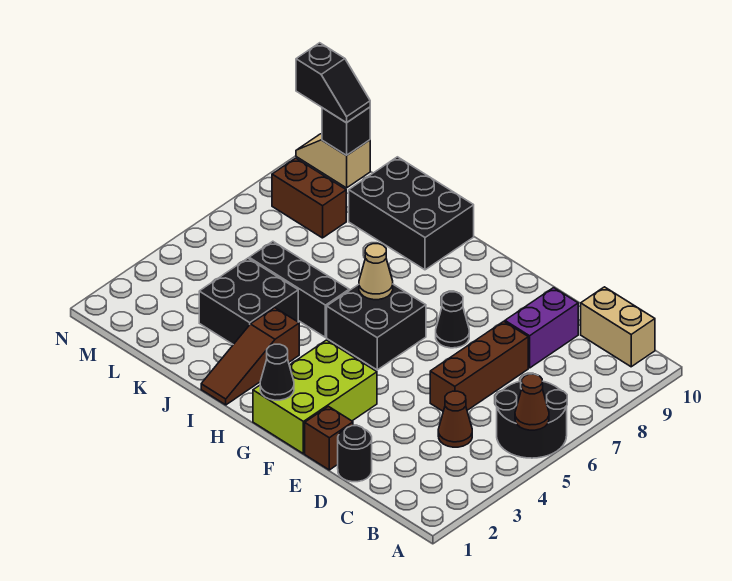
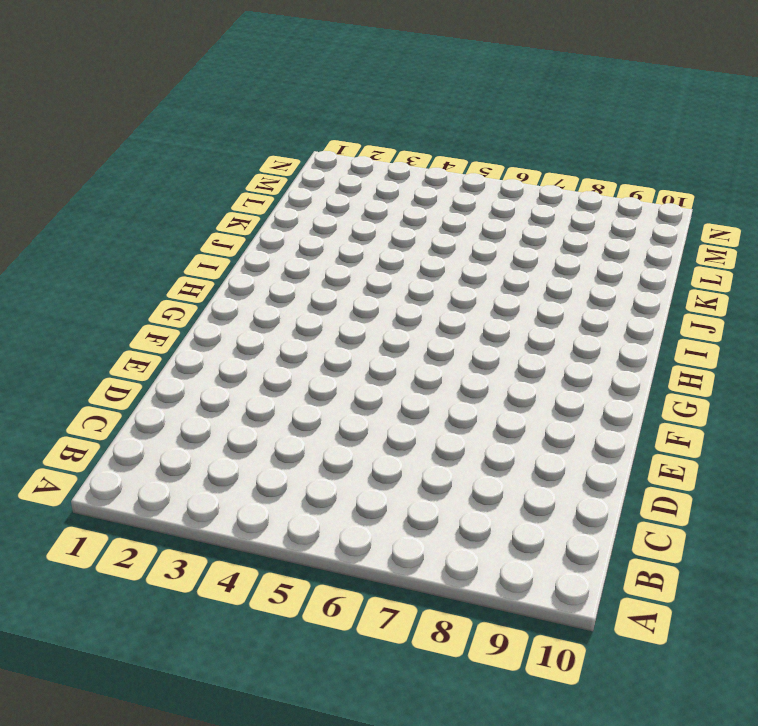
none -> black round brick A5:B6 level 1
none -> tan brick B10:C10 level 1
none -> brown cone C4 level 1

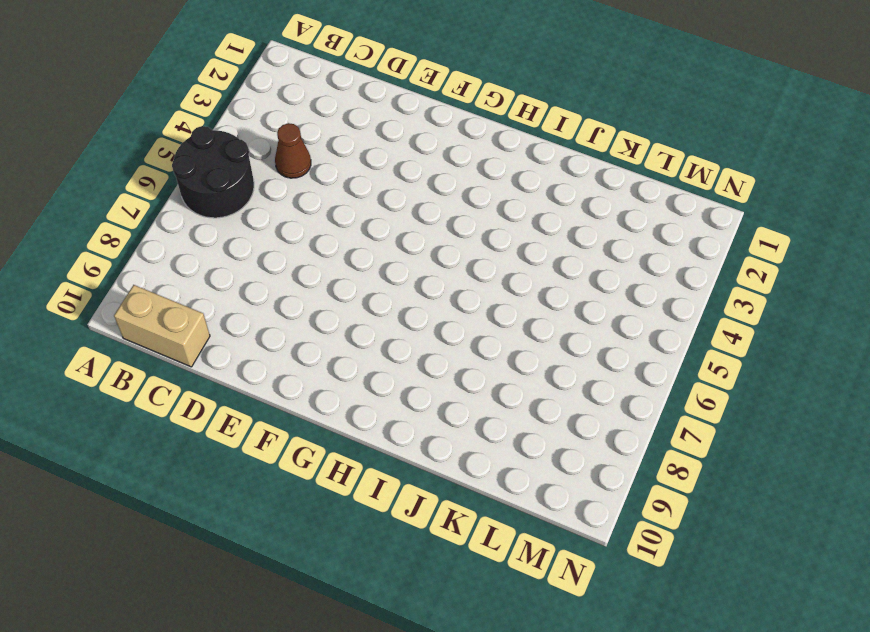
none -> black round brick D1 level 1
none -> brown brick D5:D7 level 1
none -> purple brick D8:D9 level 1

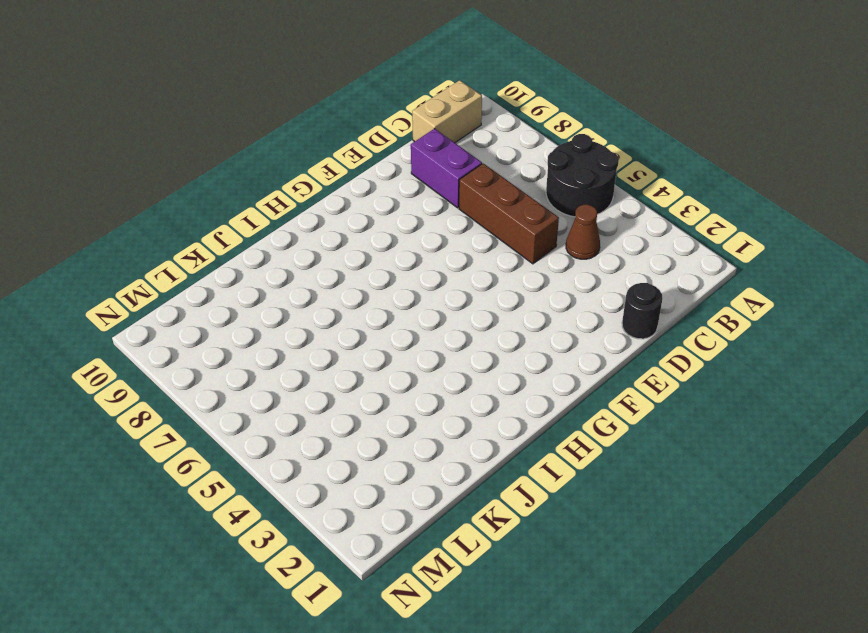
none -> brown brick E1 level 1
none -> lime brick F1:G3 level 1
none -> black cone F7 level 1

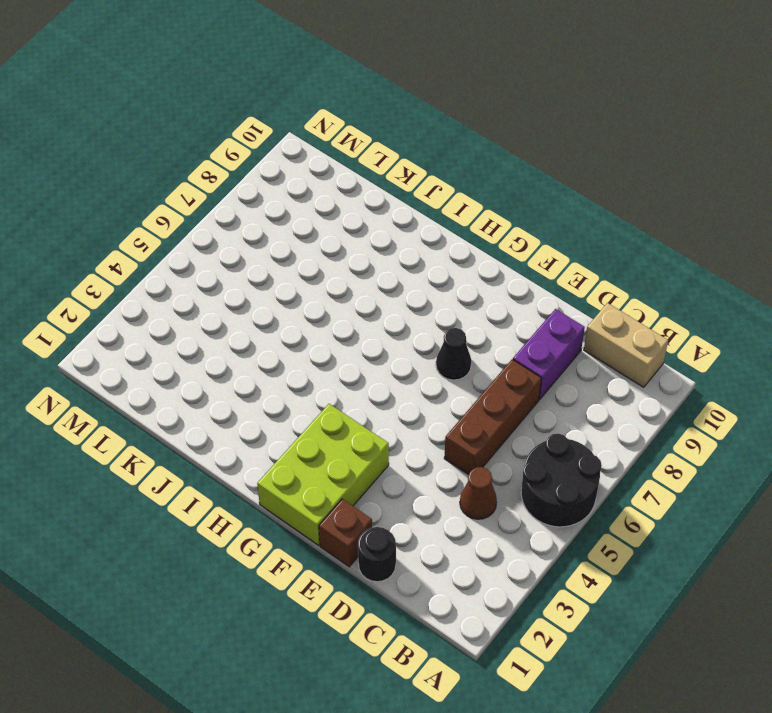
none -> black brick G5:H6 level 1
none -> brown slope I1:I3 level 1 top 3
none -> black brick I5:K5 level 1

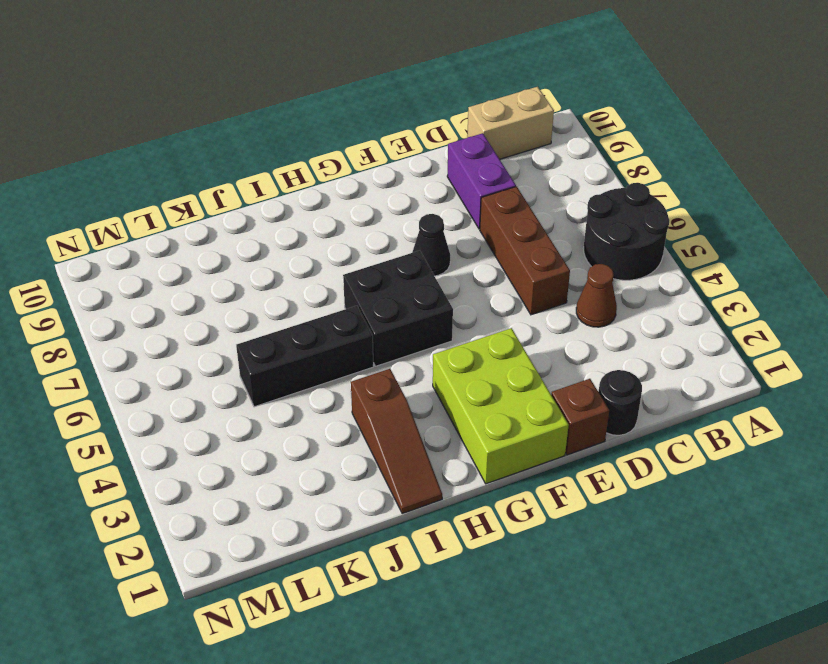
none -> black brick I9:K10 level 1
none -> black brick J3:K4 level 1
none -> brown brick L8:M8 level 1

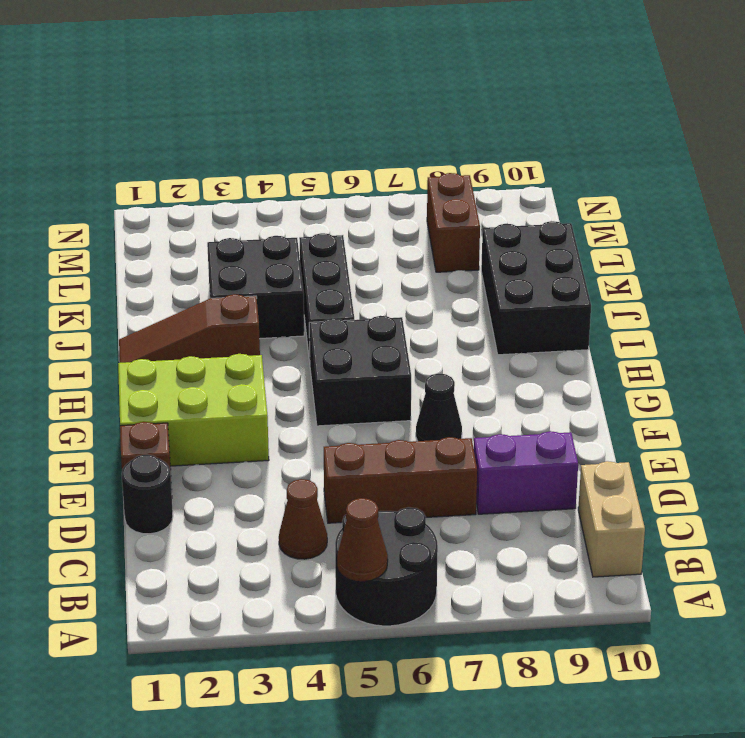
none -> tan slope M10:N10 level 1 top M
none -> black cone G1 level 2
none -> tan cone H6 level 2

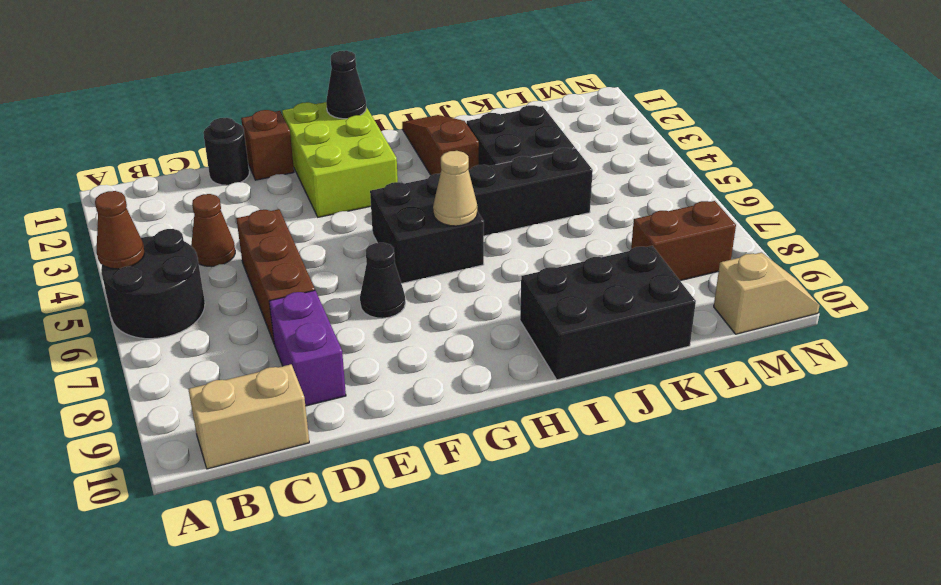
none -> black brick M10 level 2
none -> black slope M10:N10 level 3 top N

